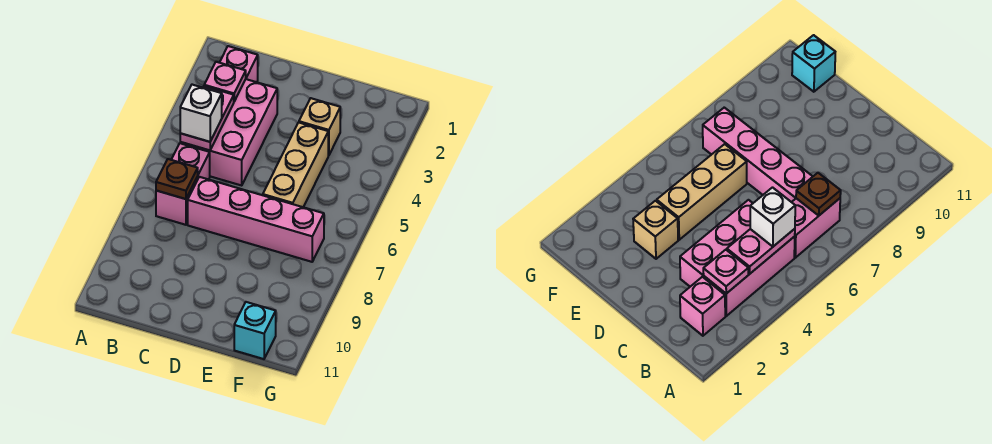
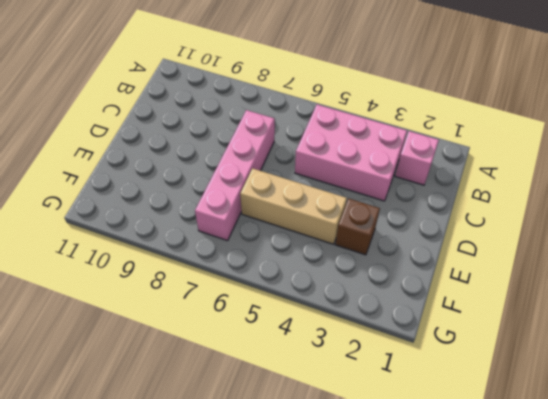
brown brick E3 level 1 -> tan brick E3 level 1
none -> pink brick B6:B7 level 1
none -> cyan brick F11 level 1

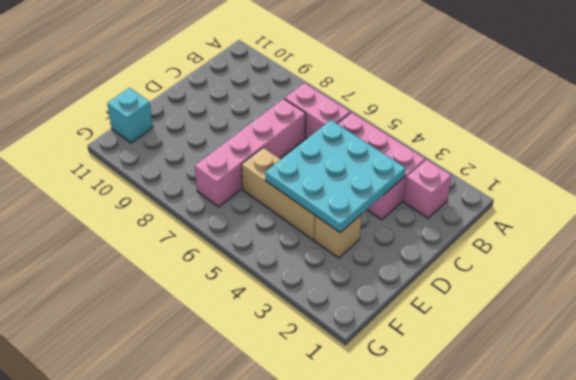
cyan plate C3:E5 level 2 -> none
none -> pink plate B3 level 2
none -> pink plate B4:B5 level 2

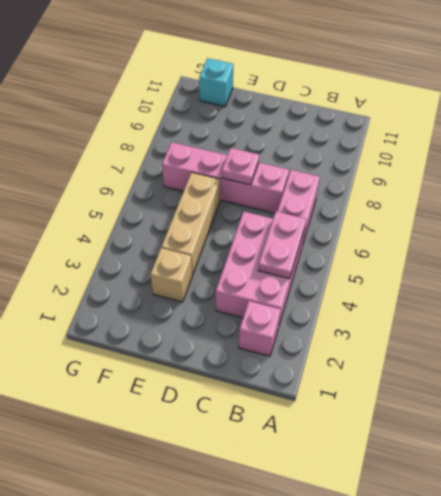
pink plate D7 level 2 -> pink plate B3 level 2
none -> brown plate B7 level 2
none -> white brick B5 level 3

